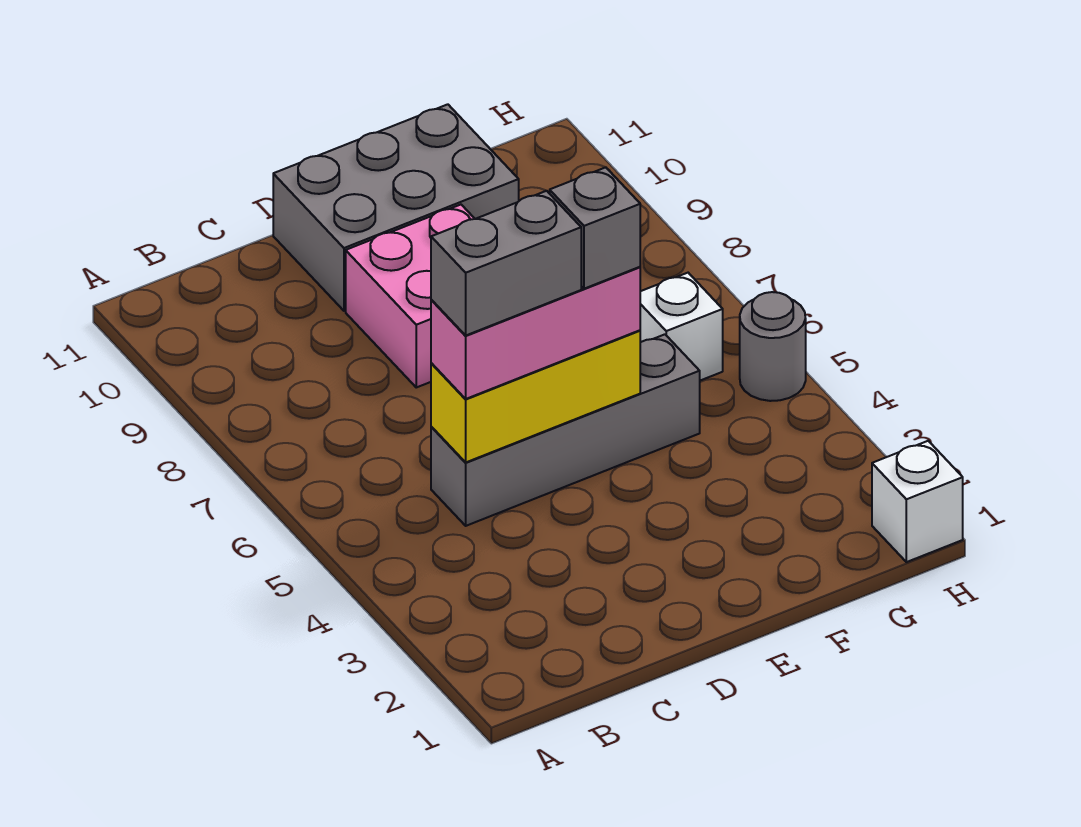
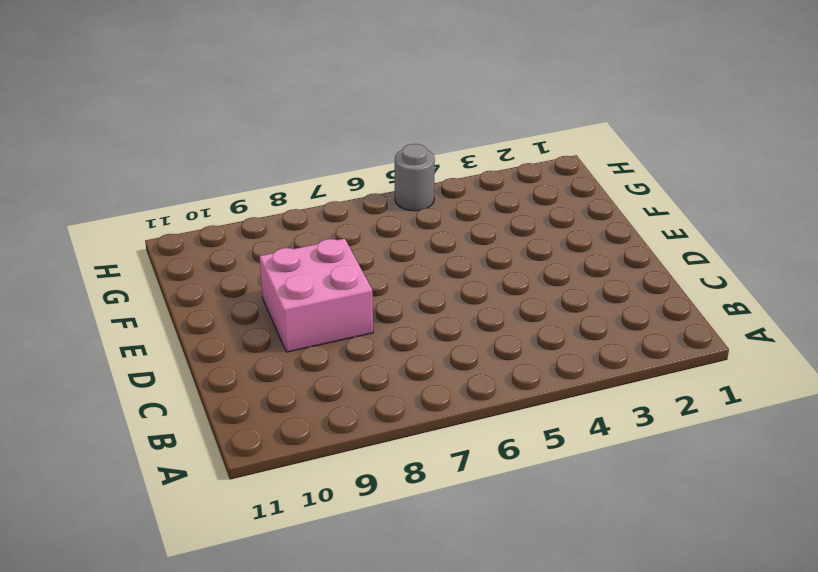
none -> grey brick C5:F5 level 1
none -> grey brick D10:F11 level 1

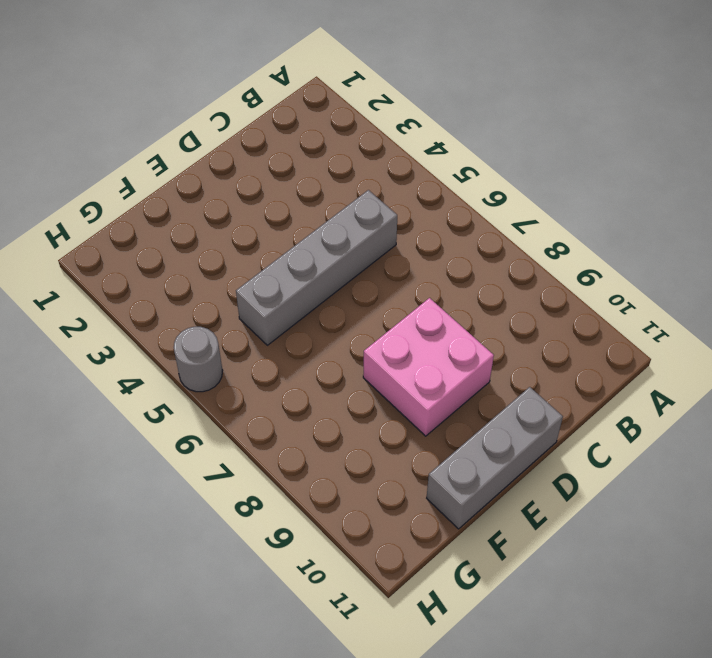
grey brick D11:F11 level 1 -> grey brick D10:F11 level 1
none -> white brick G6 level 1
none -> white brick H1 level 1

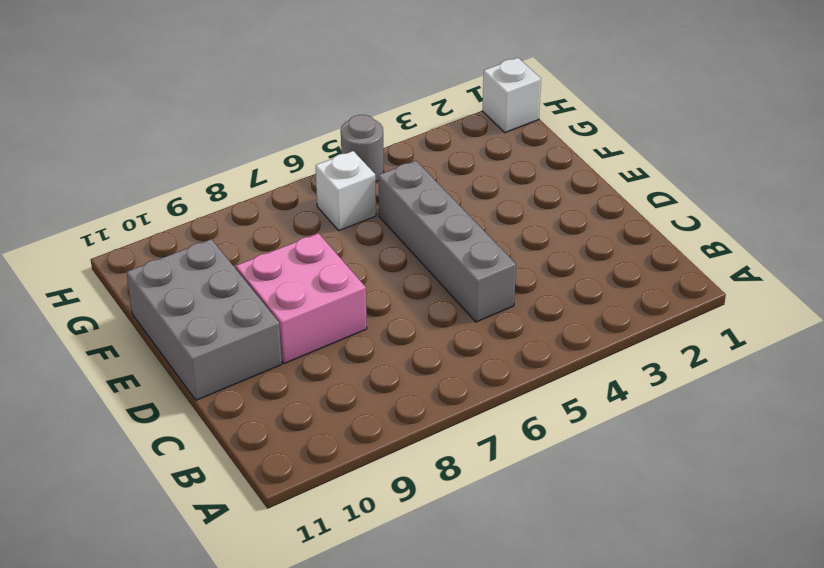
none -> yellow brick C5:E5 level 2
none -> pink brick C5:E5 level 3

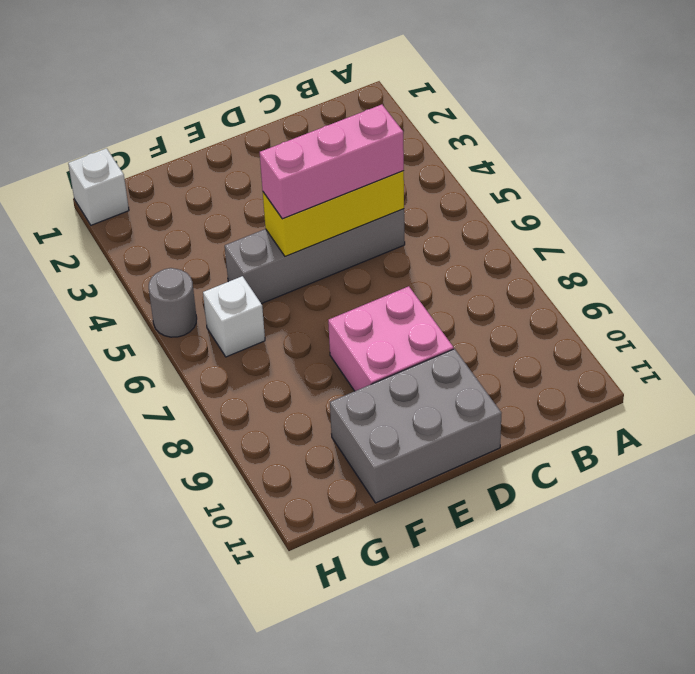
none -> grey brick C5:D5 level 4
none -> grey brick E5 level 4

